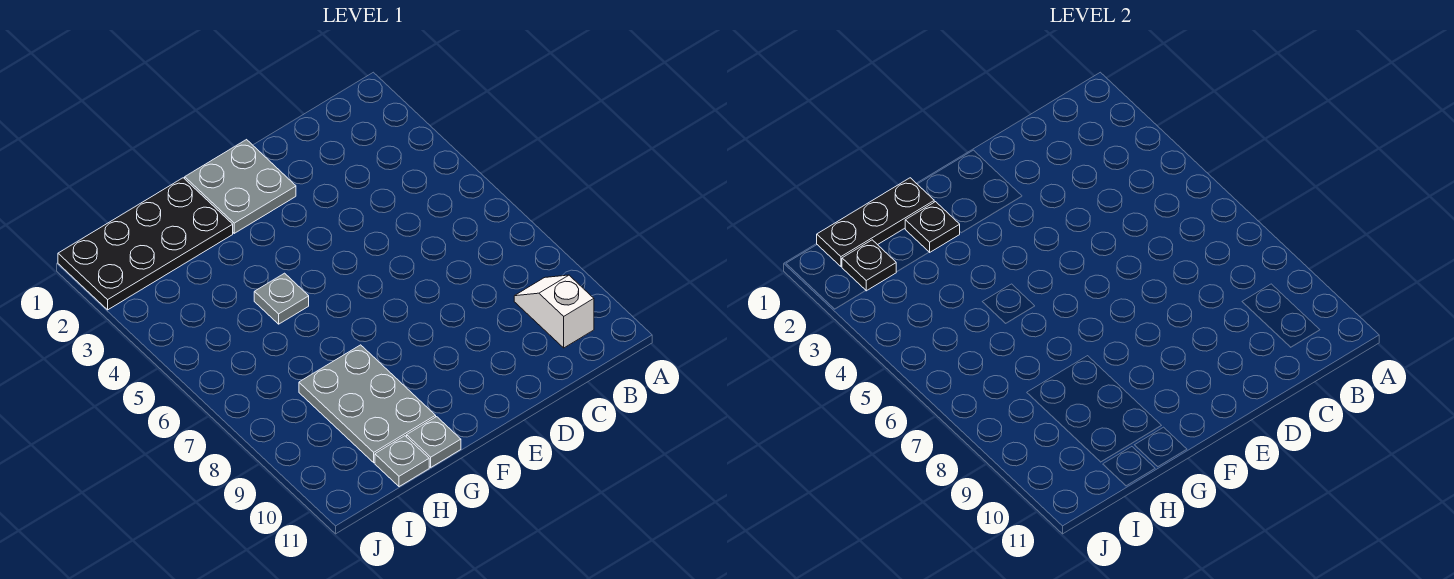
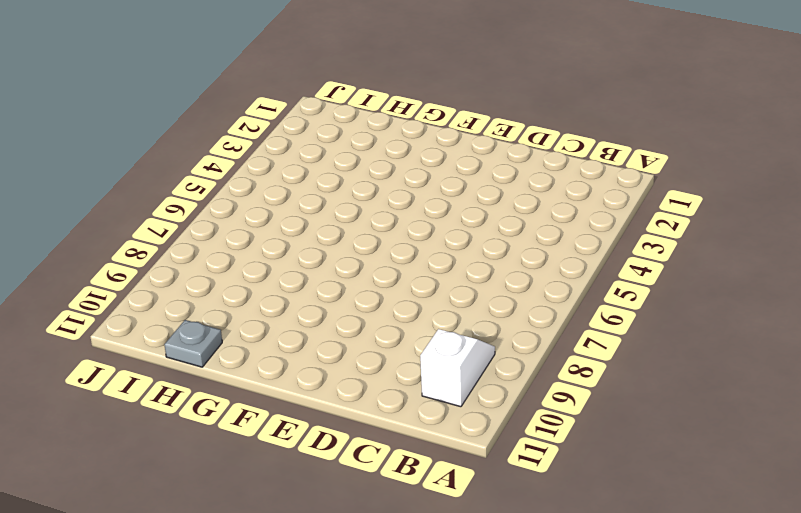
none -> grey plate E1:F2 level 1
none -> black plate G1:J2 level 1

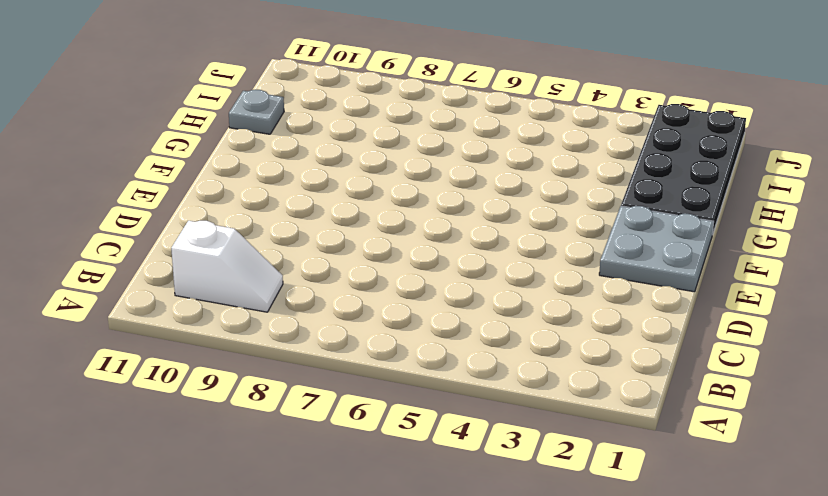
none -> grey plate G5 level 1
none -> grey plate G8:H10 level 1

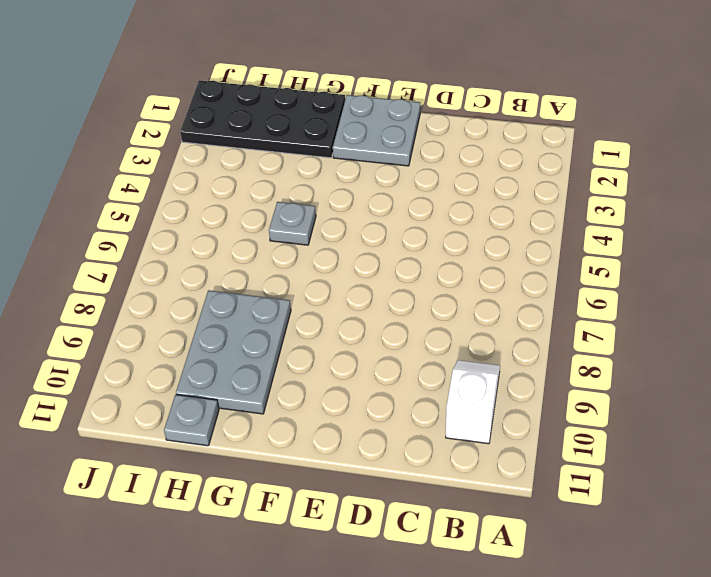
none -> grey plate G11 level 1
none -> black plate G1:I1 level 2

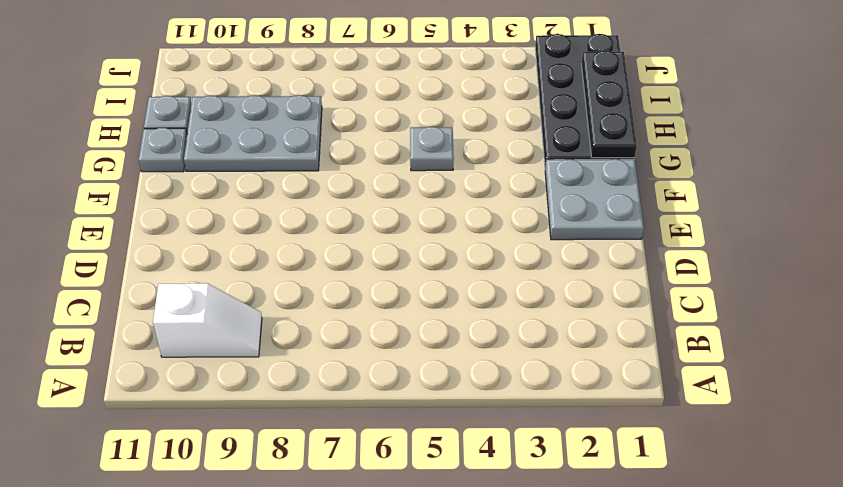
none -> black plate G2 level 2
none -> black plate I2 level 2

